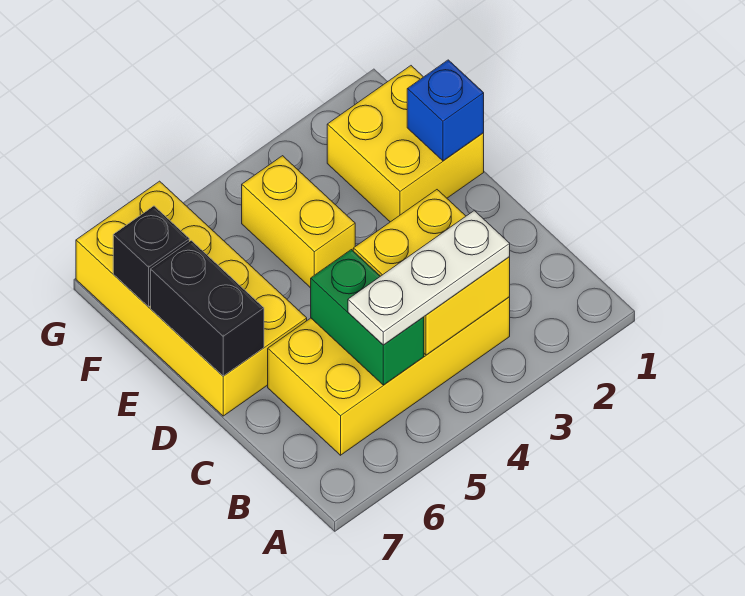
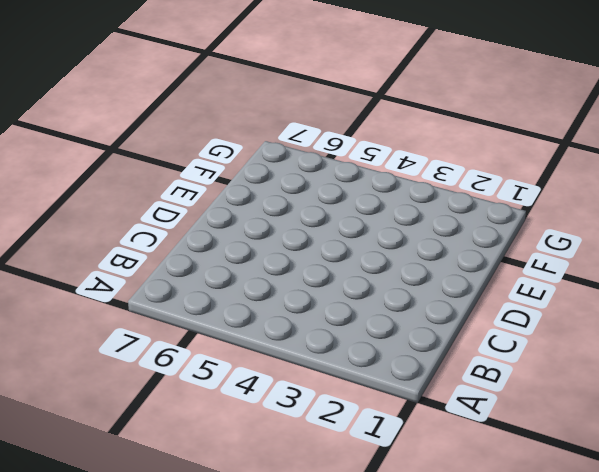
none -> yellow brick B3:C6 level 1
none -> yellow brick D6:G7 level 1

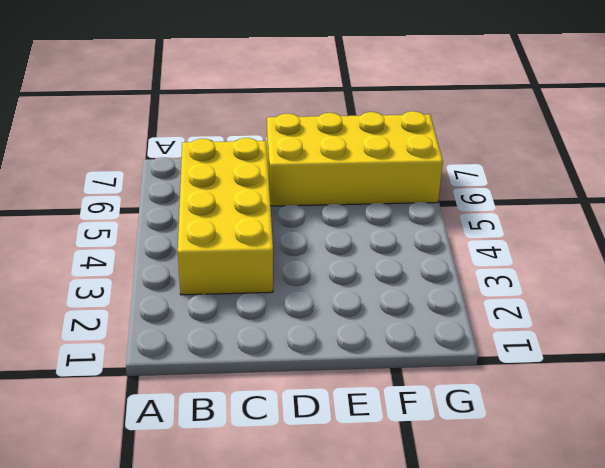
none -> yellow brick E1:F2 level 1
none -> yellow brick E4:F4 level 1

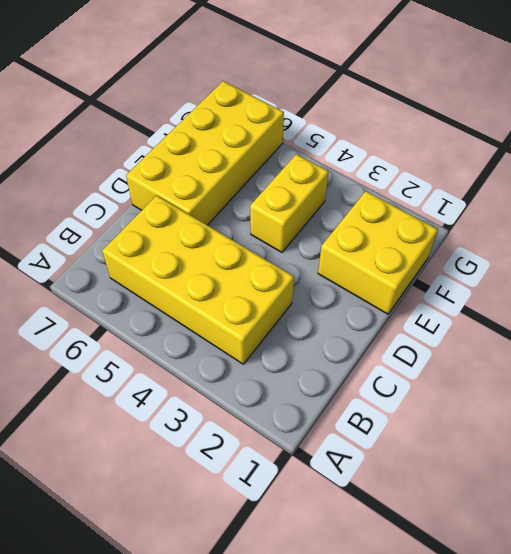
none -> yellow brick B3:C4 level 2
none -> green brick B5:C5 level 2

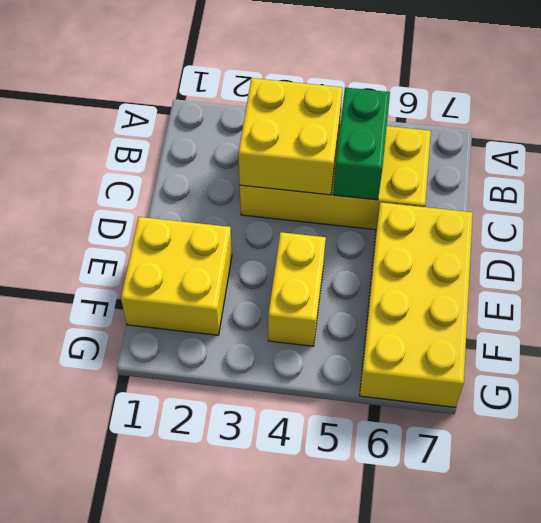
none -> black brick D7:E7 level 2
none -> blue brick E1 level 2

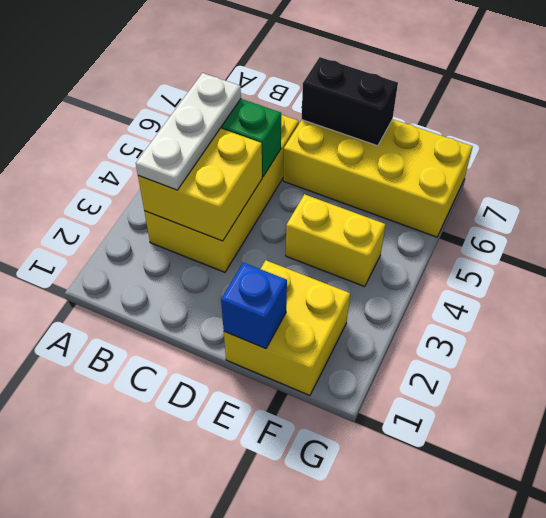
none -> black brick F7 level 2

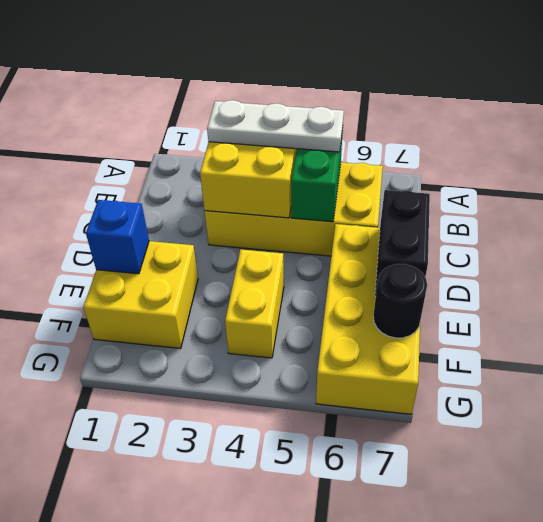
black round brick F7 level 2 -> black brick F7 level 2

